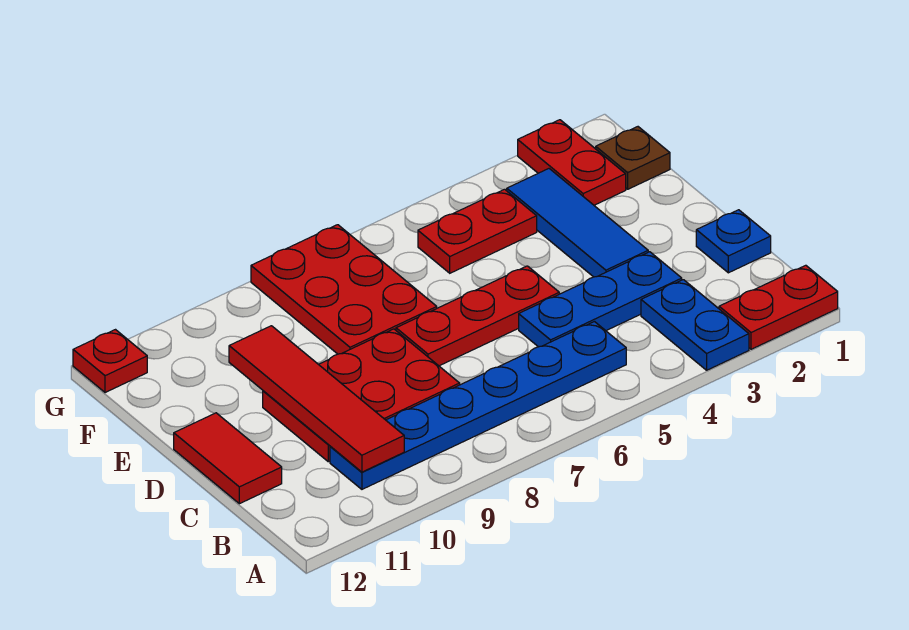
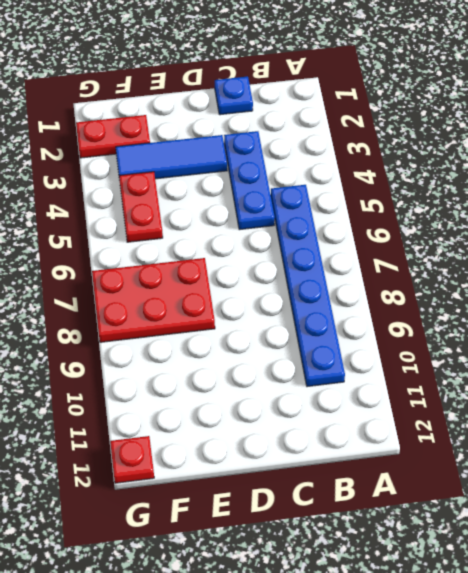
none -> red plate A1:A2 level 1
none -> blue plate A3:B3 level 1
none -> red plate C8:D10 level 1

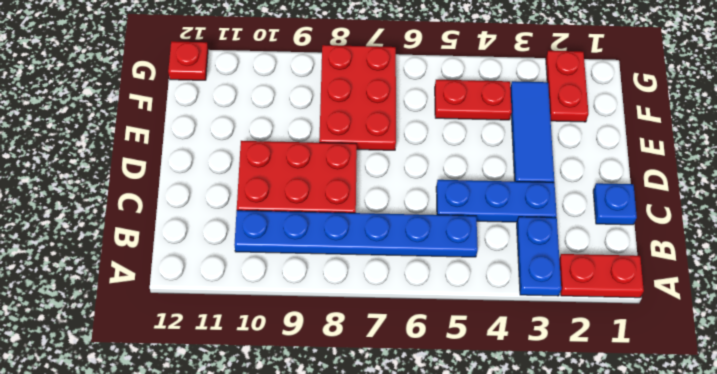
none -> red tile C12:D12 level 1
none -> red plate D5:D7 level 1
none -> brown plate F1 level 1

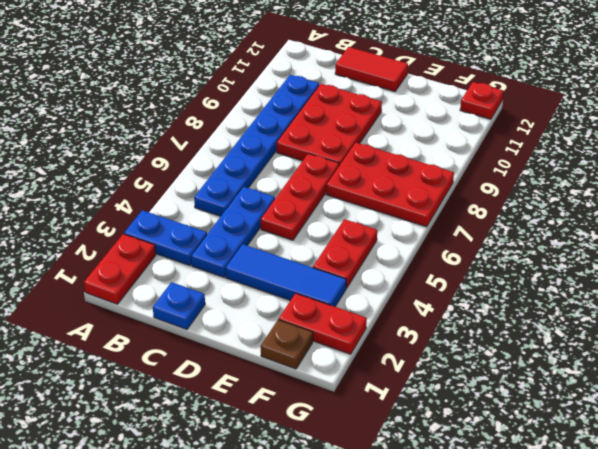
none -> red tile B10:E10 level 2

